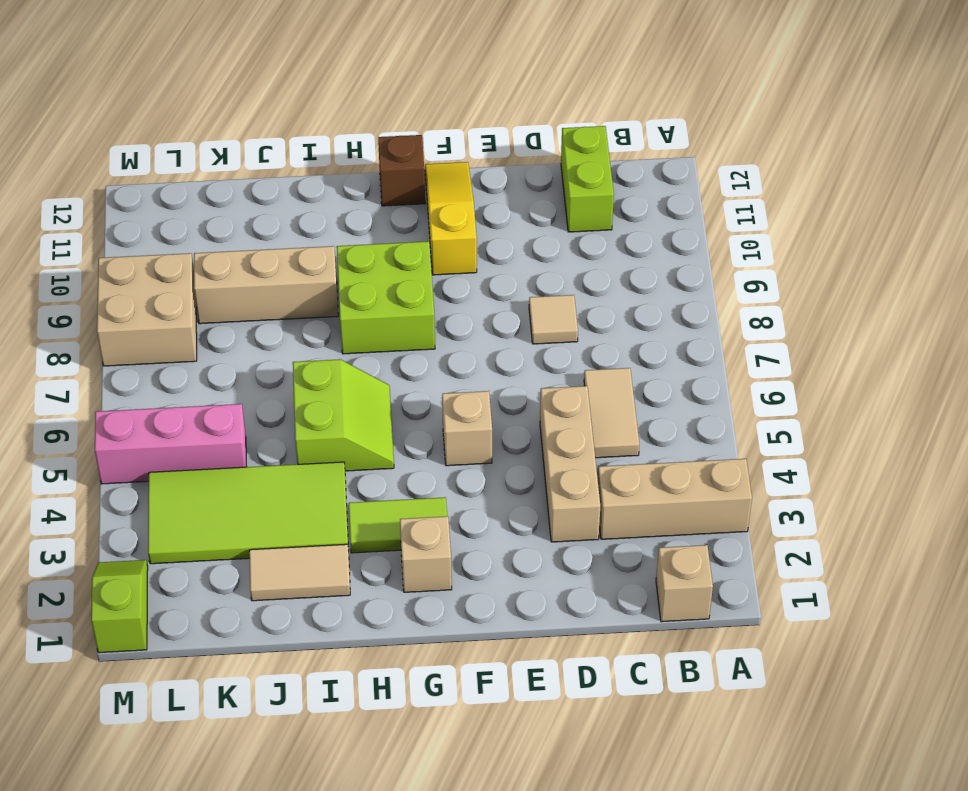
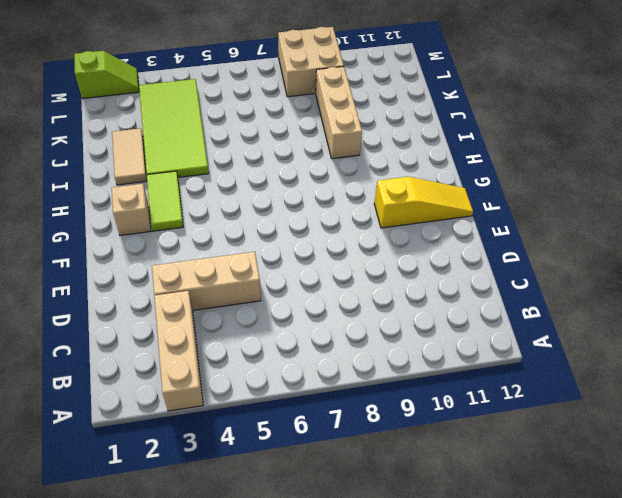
none -> tan brick B1 level 1
none -> tan tile C5:C6 level 1
none -> lime brick C11:C12 level 1

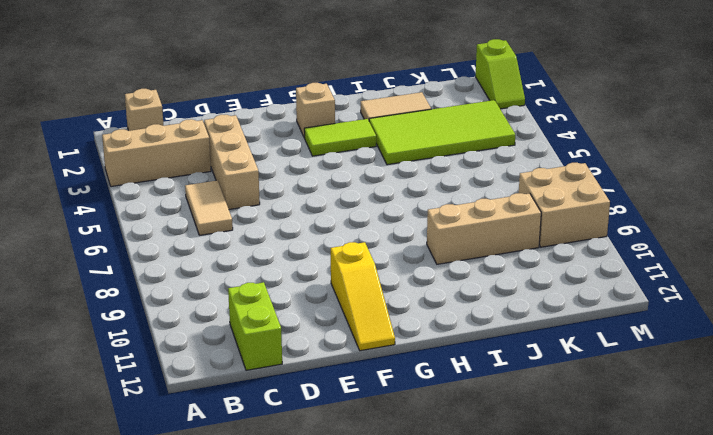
none -> tan tile D8 level 1
none -> tan brick F5 level 1
none -> lime brick G8:H9 level 1

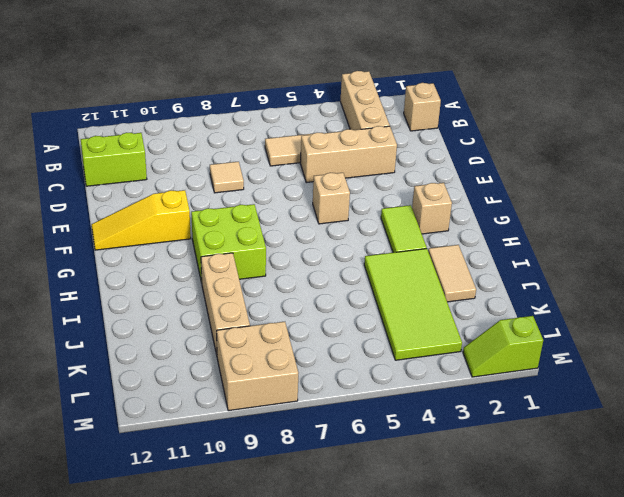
none -> brown brick G12 level 1
none -> lime slope H5:I6 level 1 top I
none -> pink brick K5:M5 level 1

